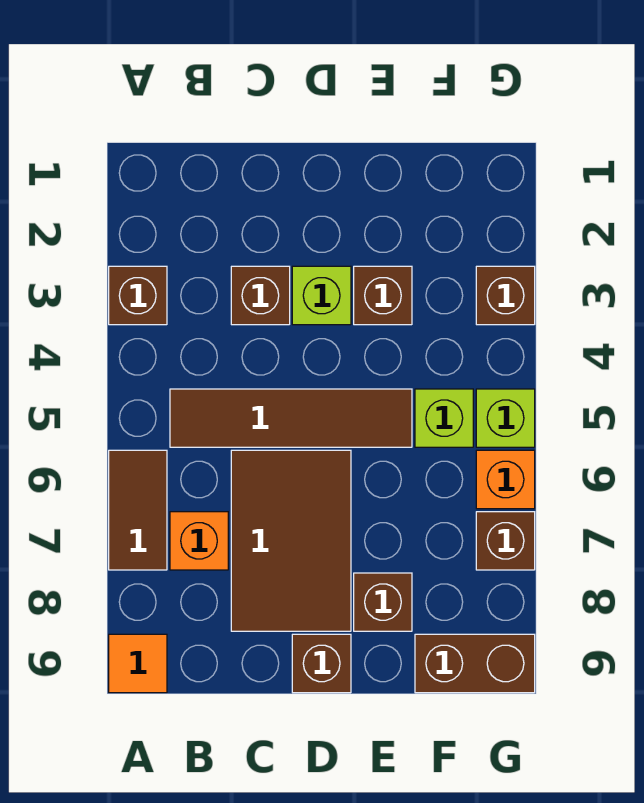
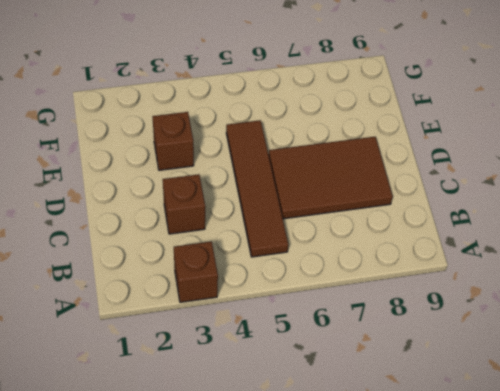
none -> brown tile A6:A7 level 1
none -> orange tile A9 level 1
none -> orange brick B7 level 1

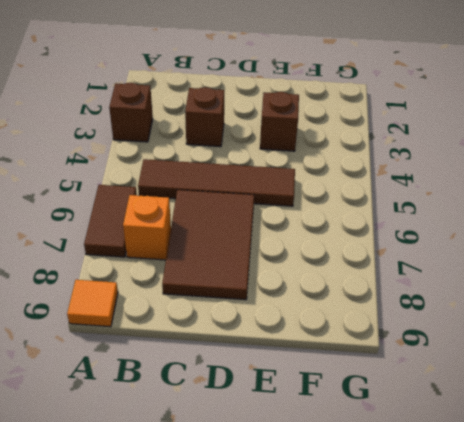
none -> lime brick D3 level 1
none -> brown brick D9 level 1
none -> brown brick E8 level 1

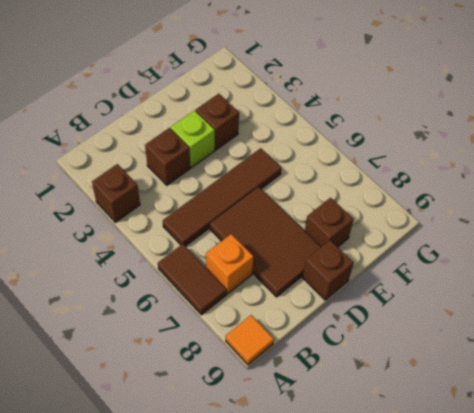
none -> lime brick F5 level 1
none -> brown brick F9:G9 level 1
none -> brown brick G3 level 1

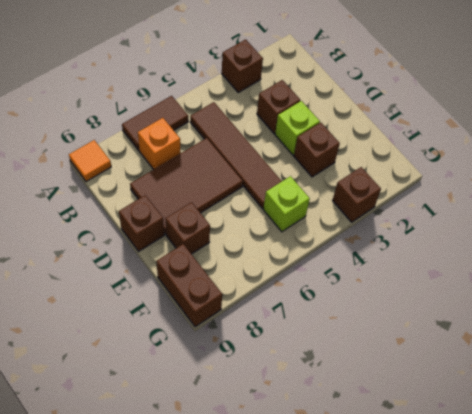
none -> lime brick G5 level 1
none -> orange brick G6 level 1
none -> brown brick G7 level 1

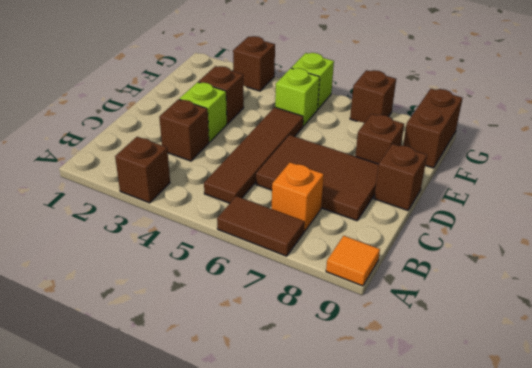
none -> orange brick G6 level 1

